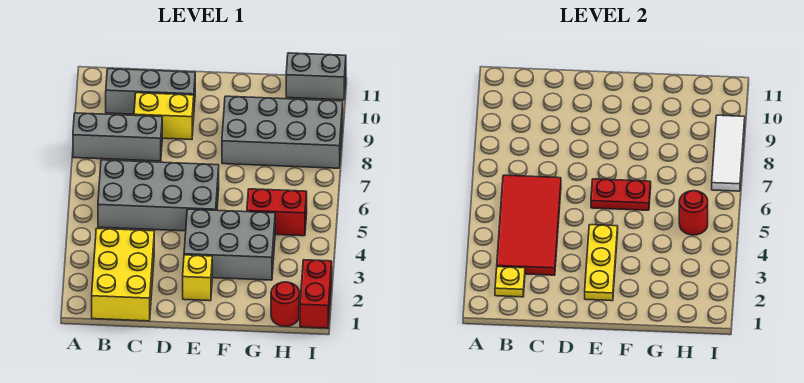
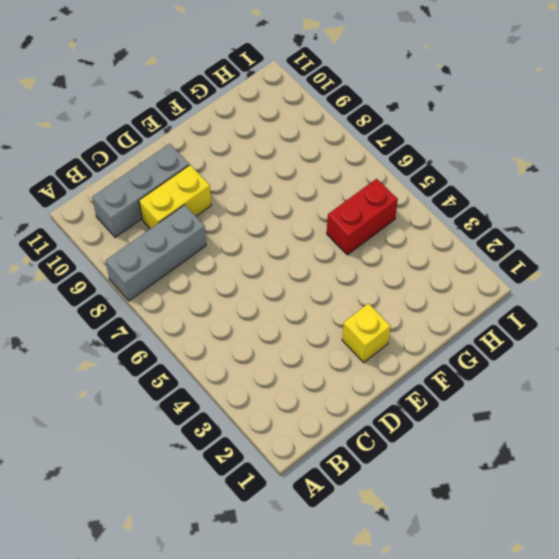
none -> yellow brick B1:C3 level 1
none -> grey brick B5:E6 level 1
none -> grey brick E3:G4 level 1

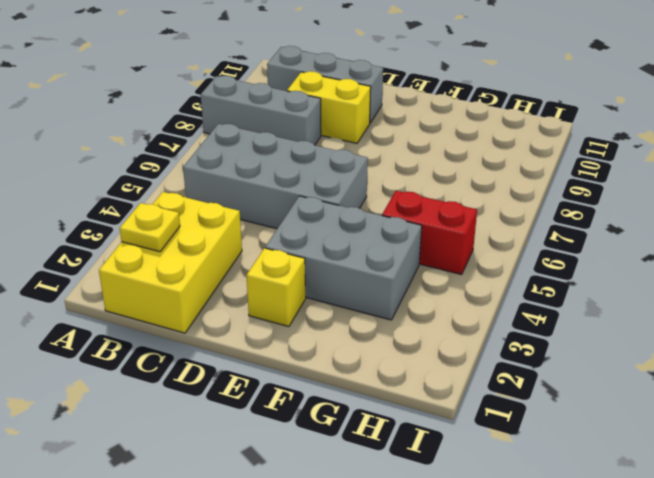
none -> grey brick F8:I9 level 1
none -> red round brick H1 level 1
none -> grey brick H11:I11 level 1

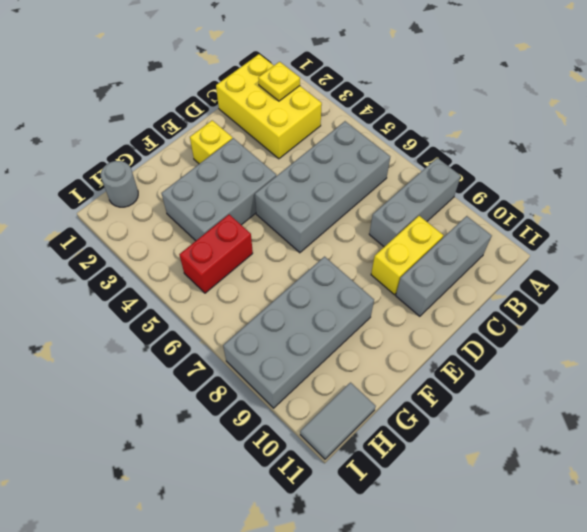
grey round brick H1 level 1 -> red round brick H1 level 1
grey tile H11:I11 level 1 -> grey brick H11:I11 level 1
none -> red brick I1:I2 level 1
none -> red tile B3:C6 level 2
none -> yellow plate E2:E4 level 2

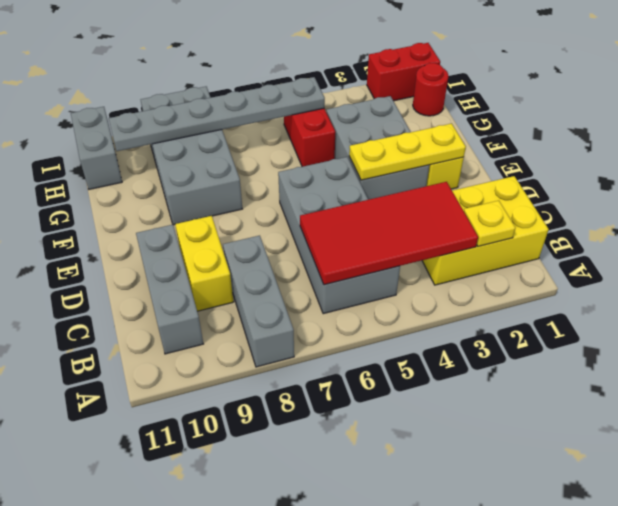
grey plate H5:H10 level 2 -> red round brick H5 level 2
none -> red plate E6:F6 level 2
none -> white tile I7:I9 level 2

